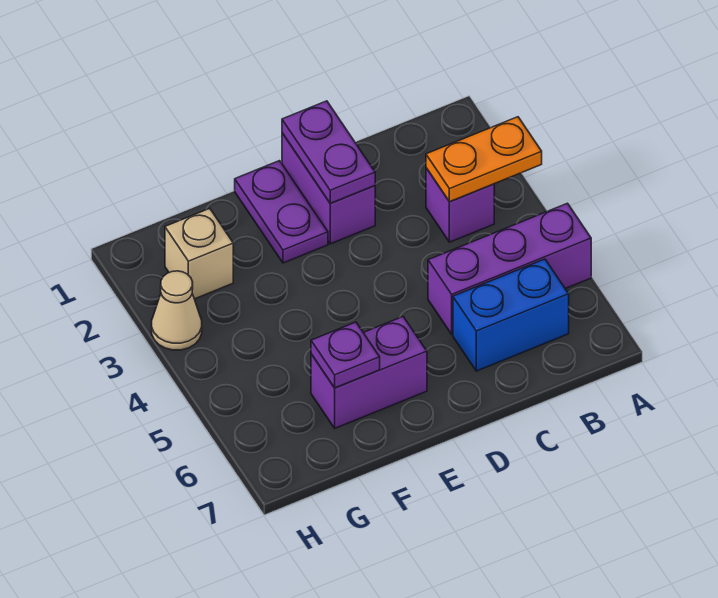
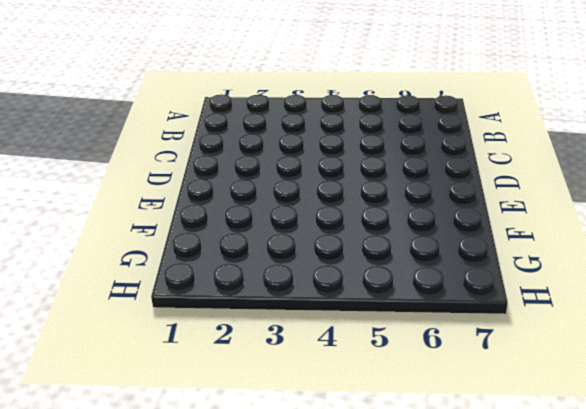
none -> purple brick A5:C5 level 1
none -> purple brick B3 level 1

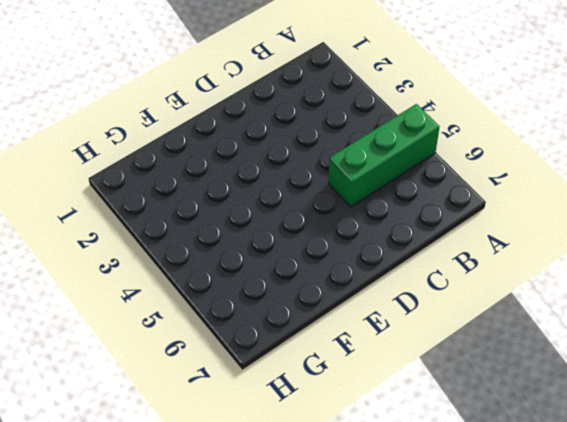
green brick A5:C5 level 1 -> purple brick A5:C5 level 1
none -> purple brick B3 level 1
none -> blue brick B6:C6 level 1

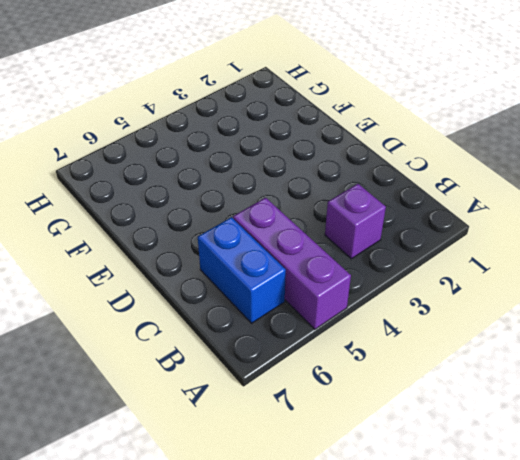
none -> purple brick D1:D2 level 1
none -> purple plate E1:E2 level 1

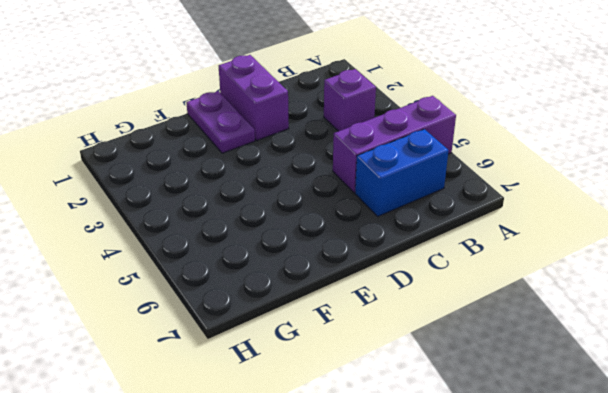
none -> purple brick E6:F6 level 1
none -> tan brick G2 level 1

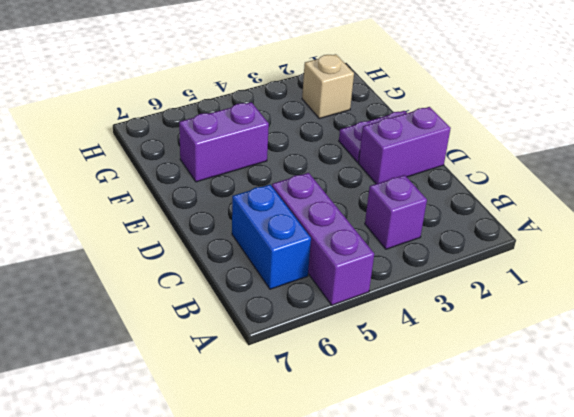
purple brick F5:F6 level 1 -> purple brick E6:F6 level 1
none -> tan cone H3 level 1
none -> orange plate A3:B3 level 2

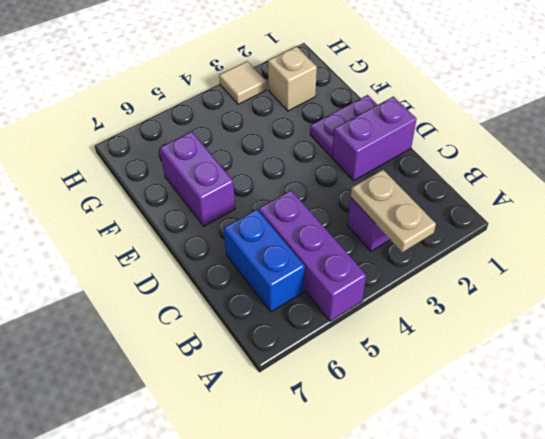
tan plate A3:B3 level 2 -> orange plate A3:B3 level 2
tan tile H3 level 1 -> tan cone H3 level 1
none -> purple plate D1:D2 level 2
none -> purple plate F6 level 2

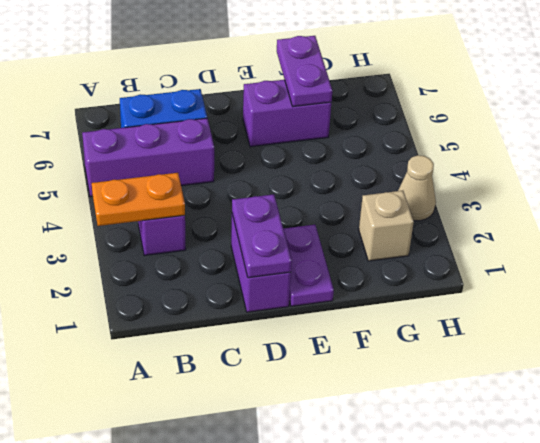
purple plate F6:F7 level 2 -> purple plate F6 level 2

